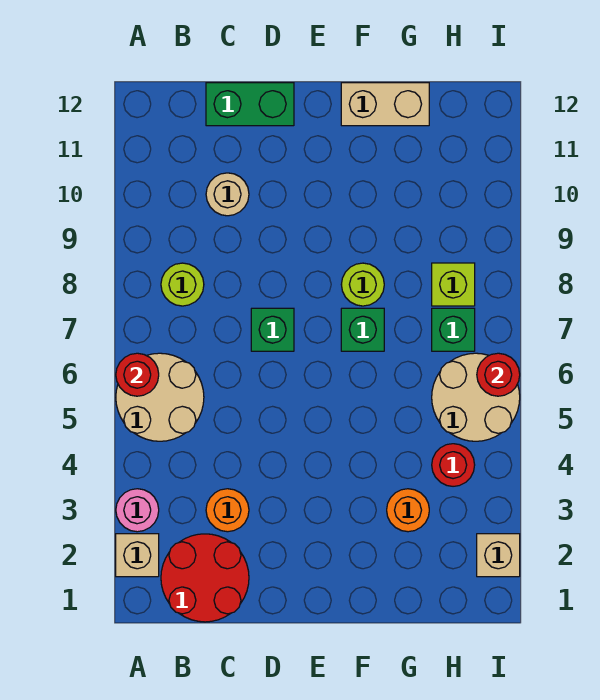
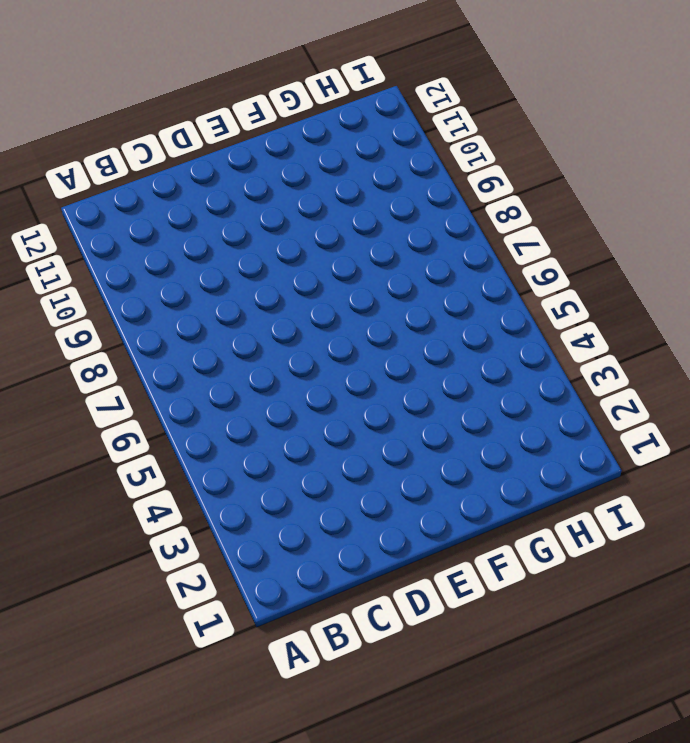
none -> tan brick A2 level 1
none -> pink round brick A3 level 1
none -> tan round brick A5:B6 level 1

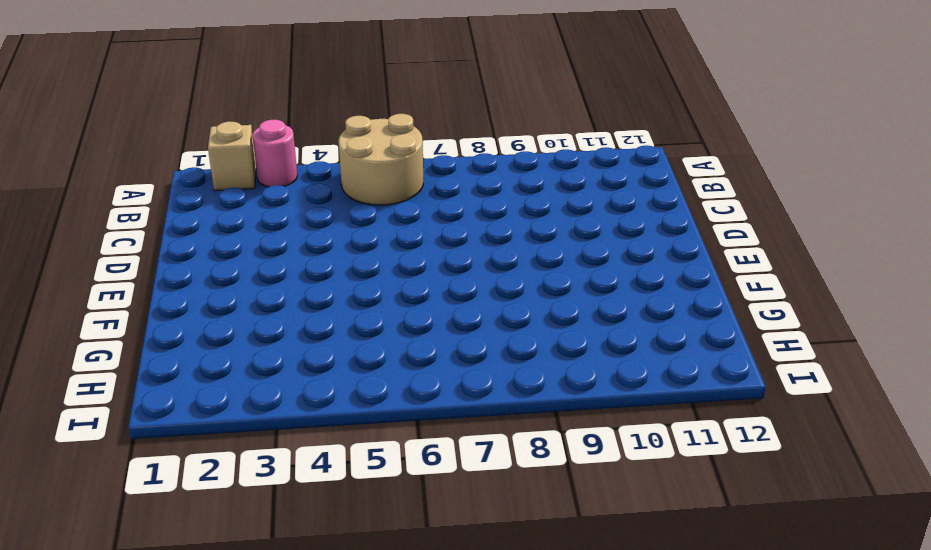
none -> red round brick B1:C2 level 1
none -> lime round brick B8 level 1
none -> orange round brick C3 level 1

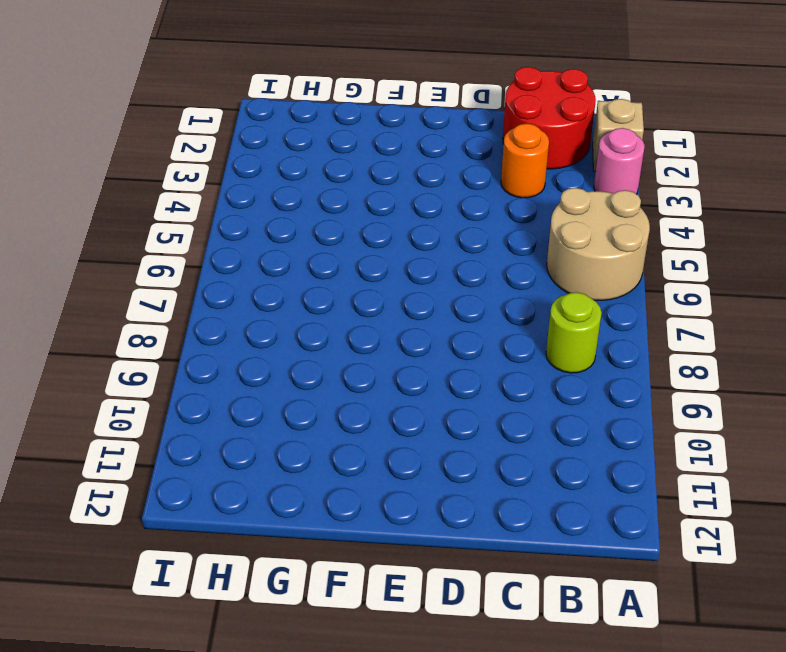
none -> tan round brick C10 level 1
none -> green brick C12:D12 level 1
none -> green brick D7 level 1

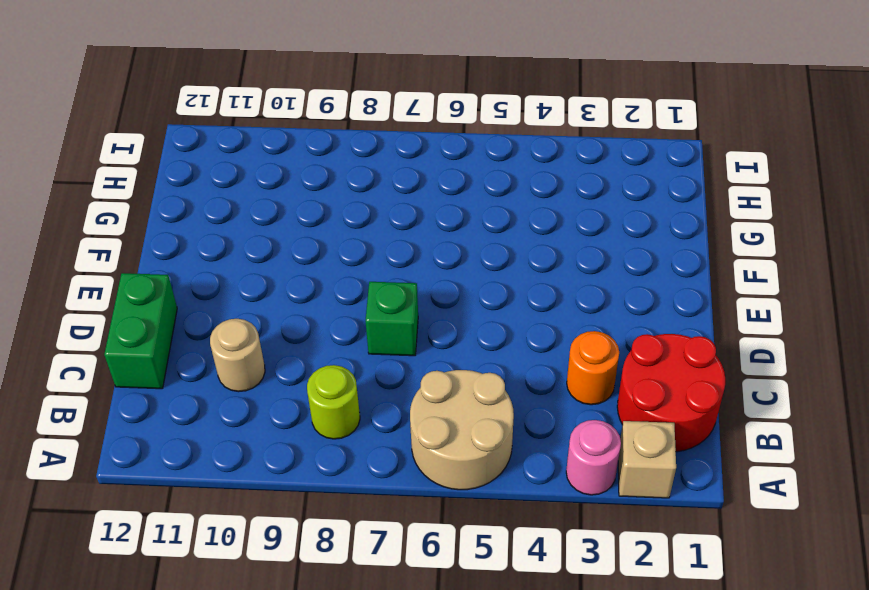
none -> green brick F7 level 1
none -> lime round brick F8 level 1
none -> tan brick F12:G12 level 1

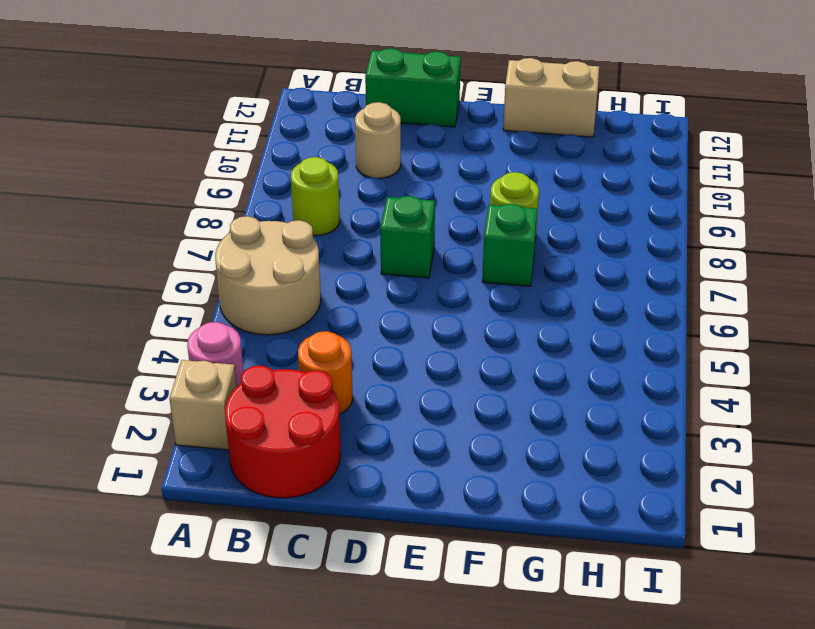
none -> orange round brick G3 level 1
none -> red round brick H4 level 1
none -> tan round brick H5:I6 level 1

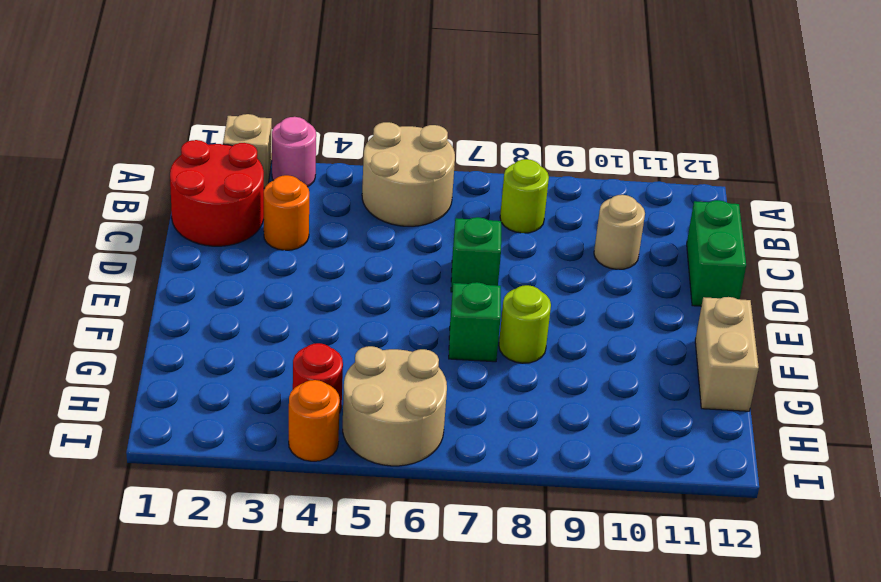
orange round brick I4 level 1 -> orange round brick G3 level 1
none -> green brick H7 level 1
none -> lime brick H8 level 1
none -> tan brick I2 level 1

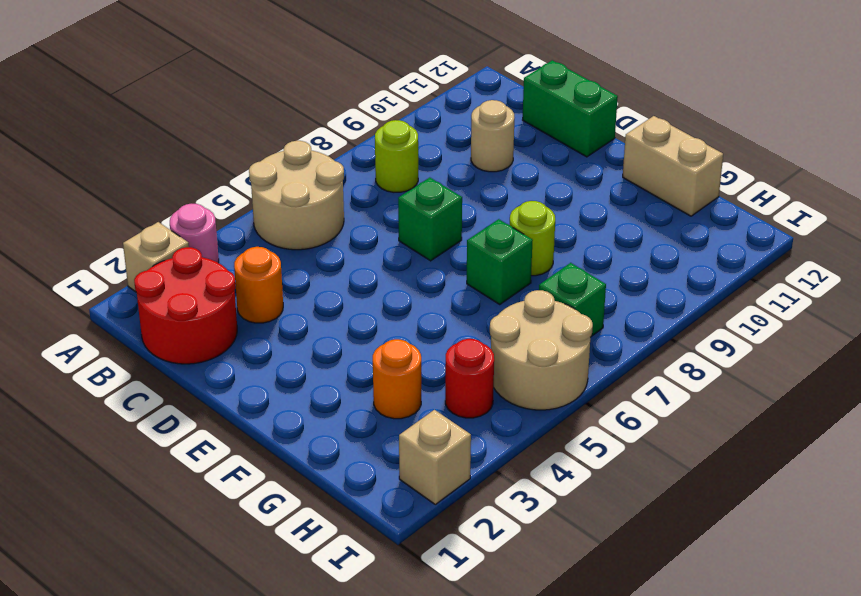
none -> lime brick H8 level 1
none -> red round brick A6 level 2
none -> red round brick I6 level 2

